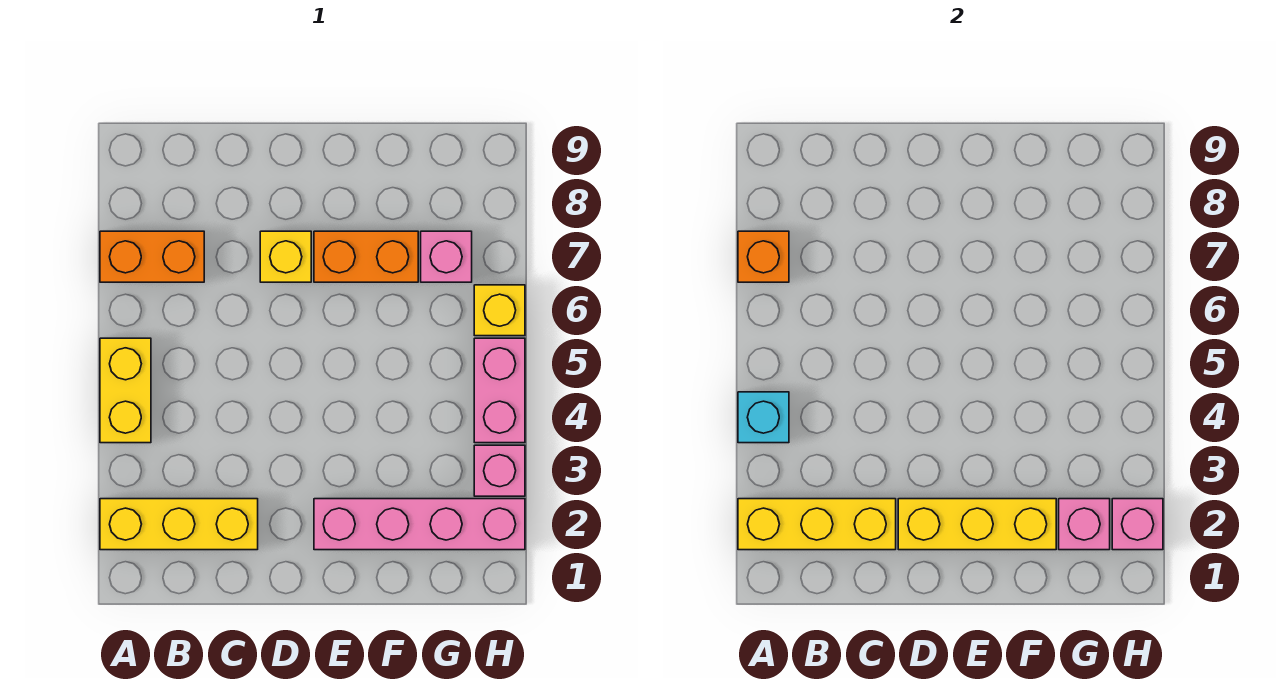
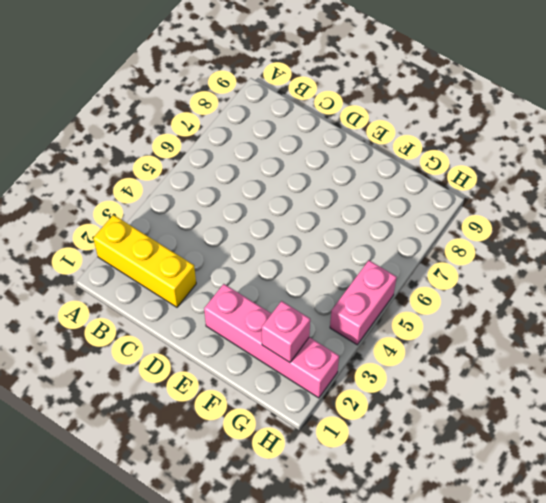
none -> yellow brick A4:A5 level 1
none -> orange brick A7:B7 level 1
none -> yellow brick D7 level 1

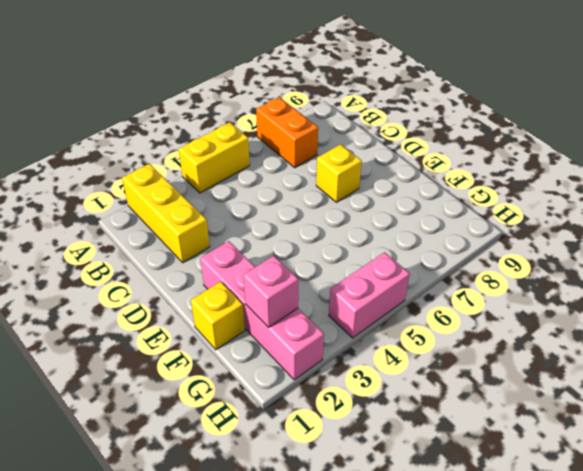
yellow brick F1 level 1 -> yellow brick H6 level 1
none -> orange brick E7:F7 level 1
none -> pink brick G7 level 1
none -> pink brick H3 level 1

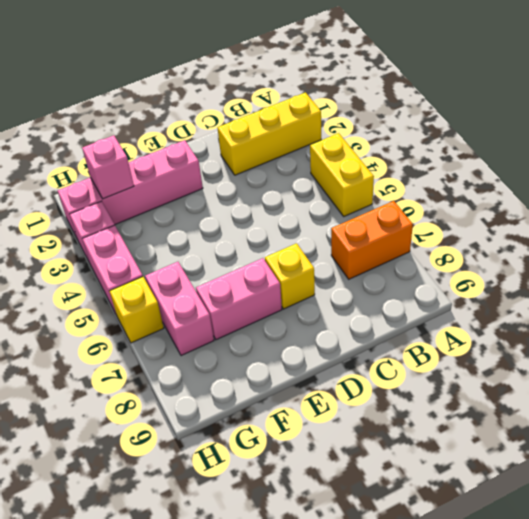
pink brick E7:F7 level 1 -> orange brick E7:F7 level 1
pink brick G6:G7 level 1 -> pink brick G7 level 1
none -> yellow brick A2:C2 level 2
none -> cyan brick A4 level 2
none -> orange brick A7 level 2

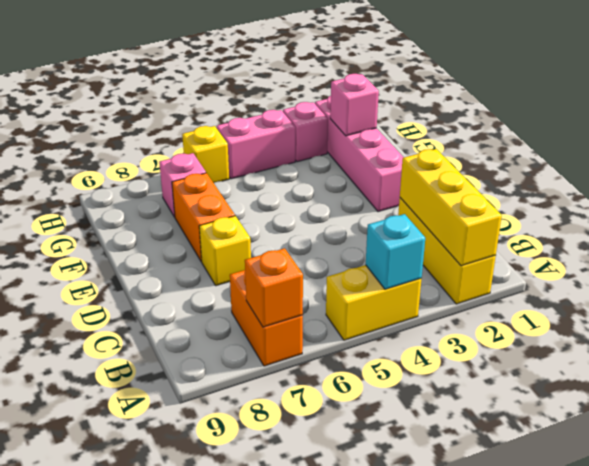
none -> yellow brick D2:F2 level 2
none -> pink brick H2 level 2

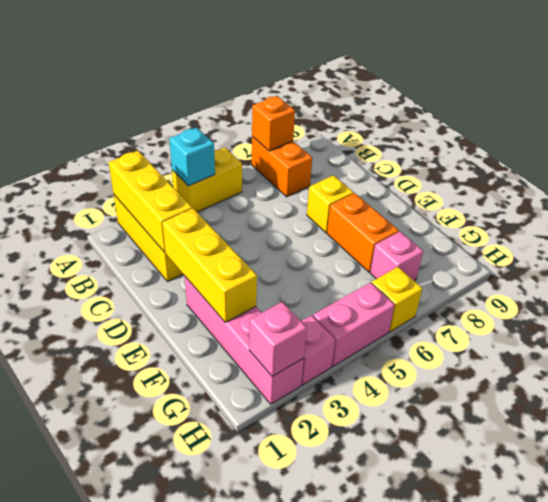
none -> pink brick G2 level 2

